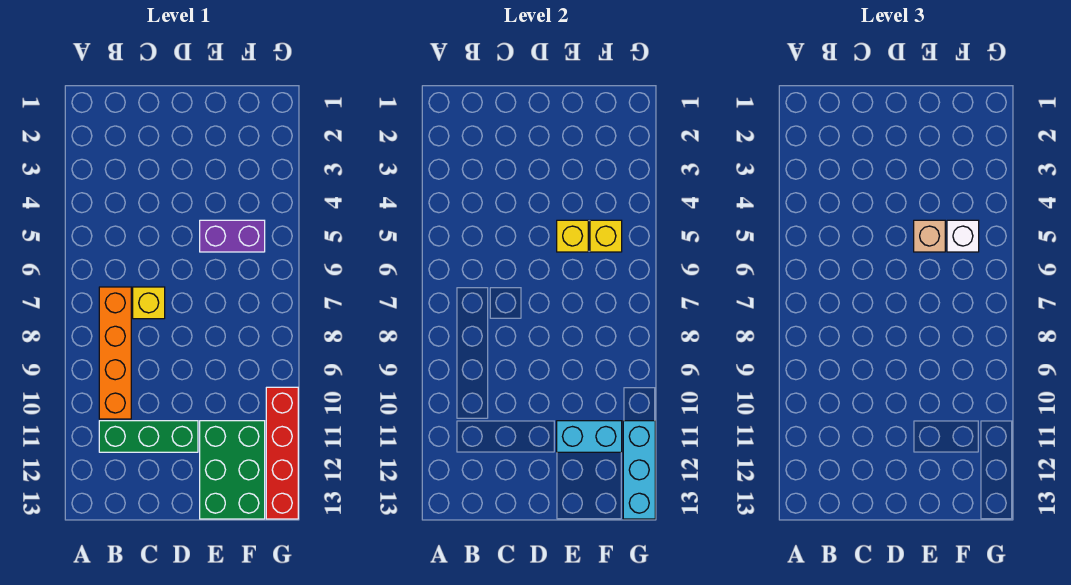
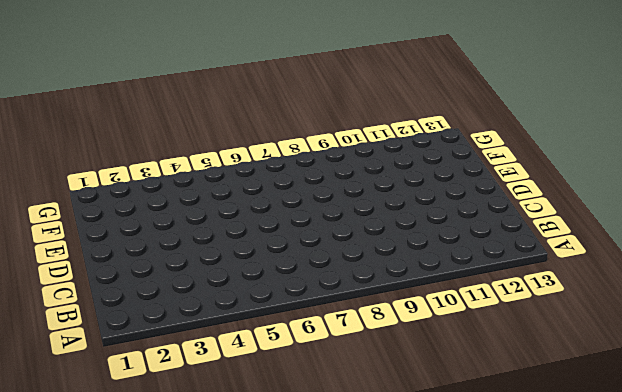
none -> orange brick B7:B10 level 1
none -> green brick B11:D11 level 1
none -> yellow brick C7 level 1

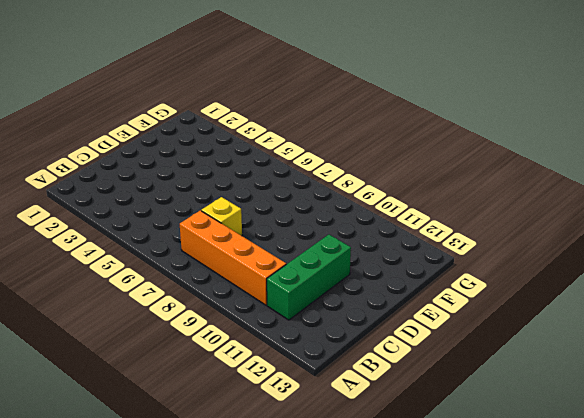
none -> purple brick E5:F5 level 1
none -> green brick E11:F13 level 1
none -> red brick G10:G13 level 1

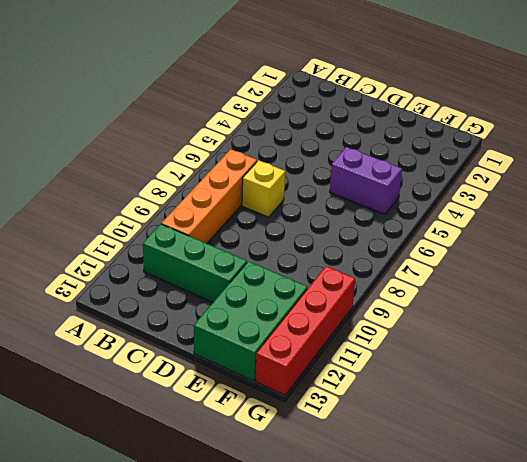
none -> yellow brick E5 level 2
none -> cyan brick E11:F11 level 2
none -> yellow brick F5 level 2

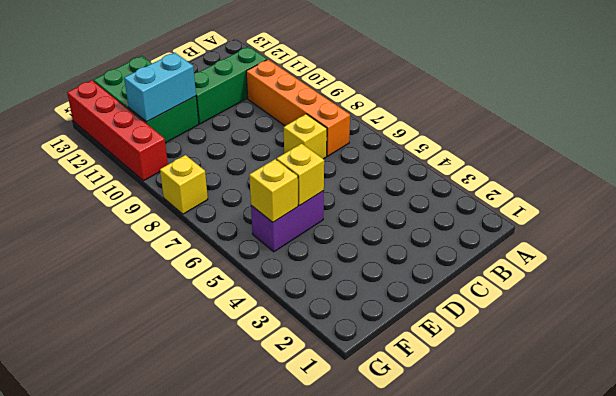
yellow brick G8 level 1 -> none
none -> cyan brick G11:G13 level 2
none -> tan brick E5 level 3
none -> white brick F5 level 3

